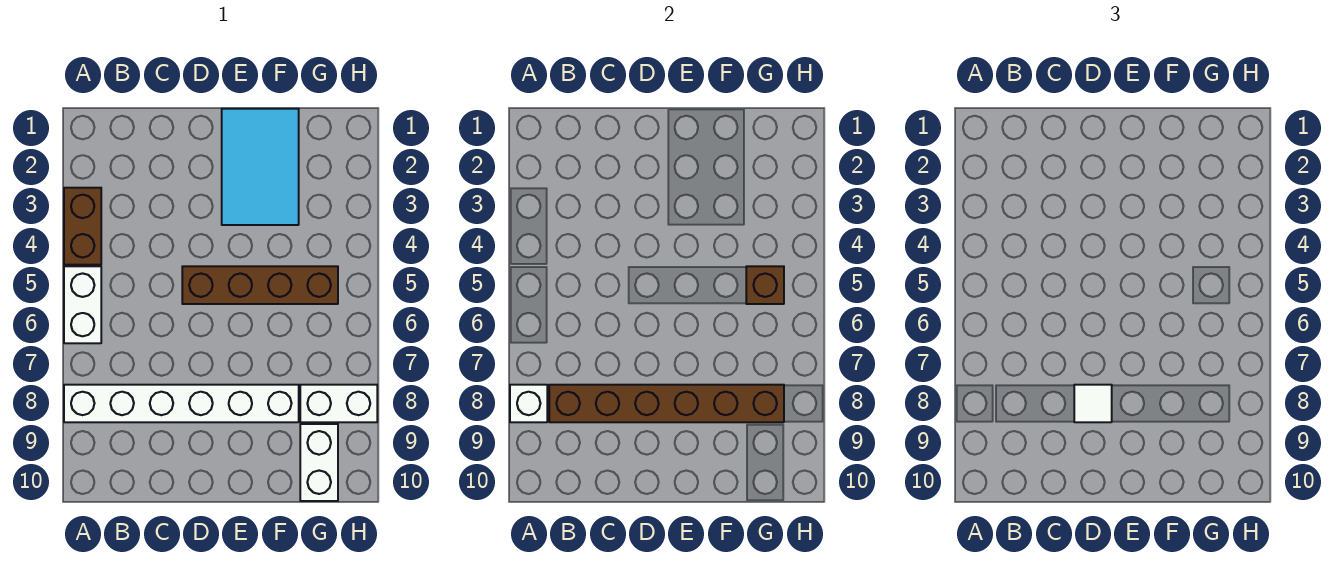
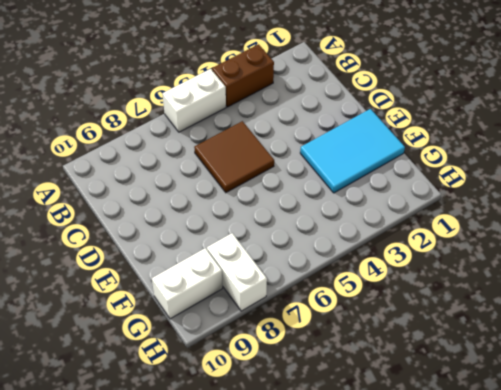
brown tile C5:D6 level 1 -> brown brick D5:G5 level 1
none -> white brick A8:F8 level 1
none -> white brick A8 level 2

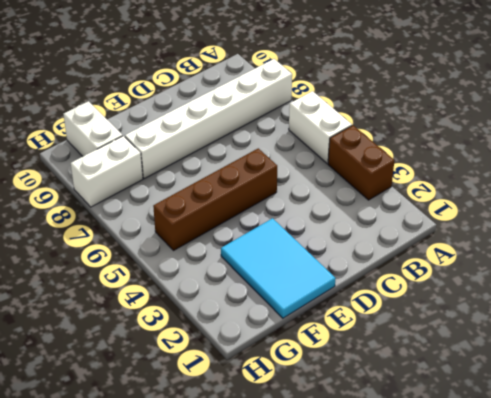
none -> white brick A8 level 2
none -> brown brick B8:G8 level 2

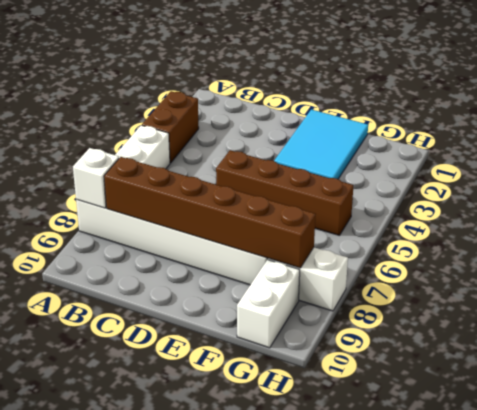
none -> brown brick G5 level 2
none -> white tile D8 level 3

